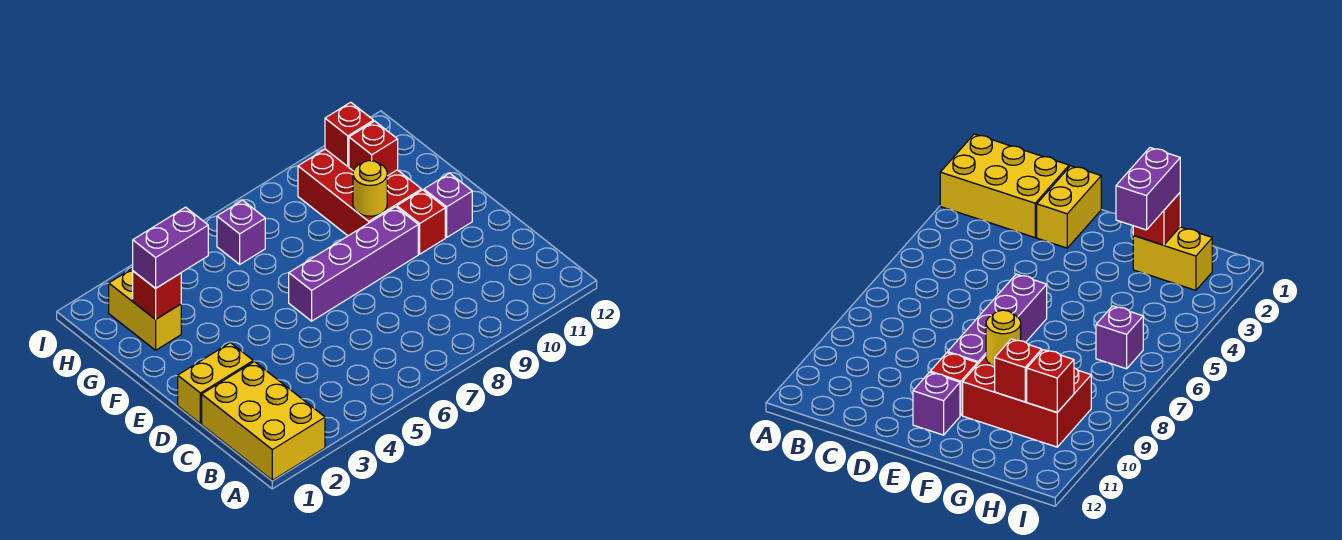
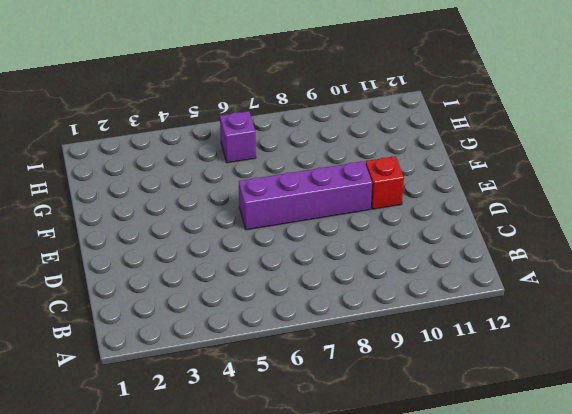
none -> yellow brick A1:C2 level 1
none -> yellow brick D1:D2 level 1
none -> purple brick E11 level 1

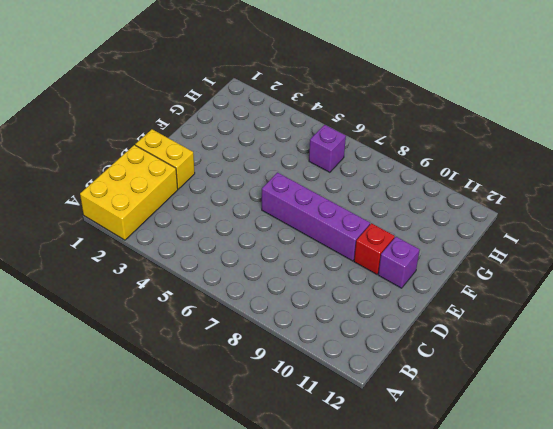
none -> red brick F9:H10 level 1
none -> yellow brick G2:H2 level 1
none -> yellow round brick F9 level 2

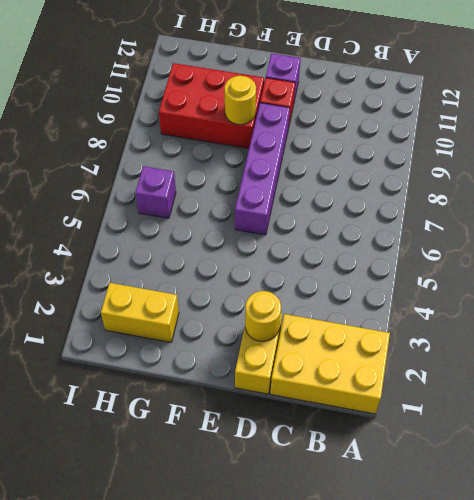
yellow round brick D2 level 2 -> none
none -> red brick G2 level 2
none -> red brick G10 level 2
none -> red brick H10 level 2

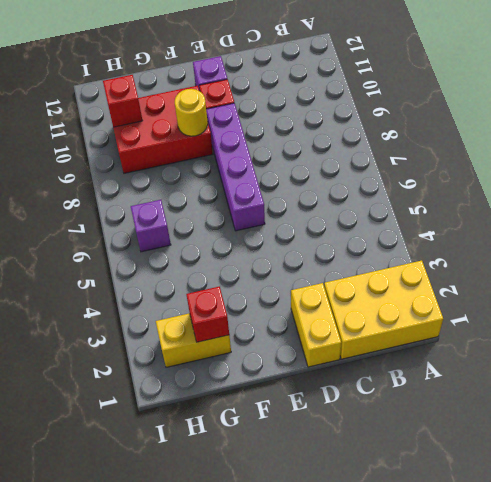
none -> red brick G10 level 2
none -> purple brick G2:G3 level 3

